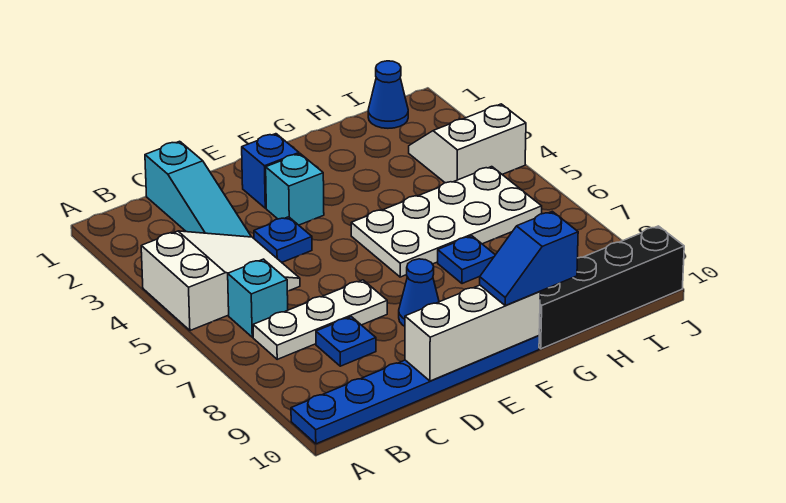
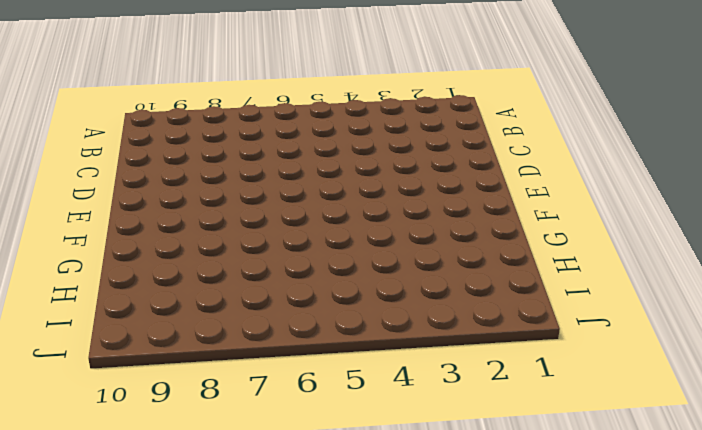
none -> white slope A4:C5 level 1 top A
none -> blue plate A10:F10 level 1
none -> cyan brick B6 level 1

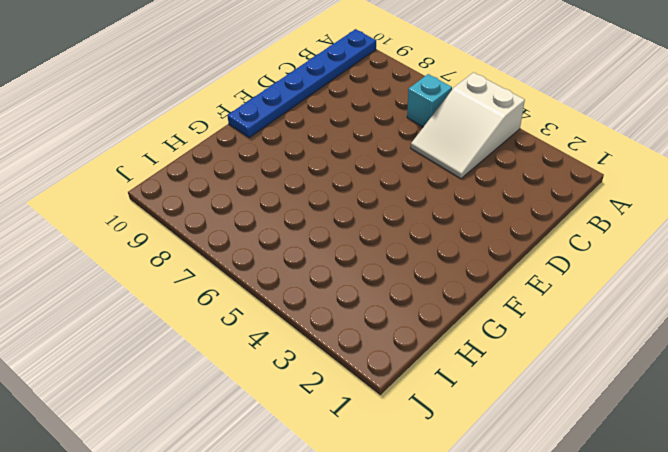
none -> white plate B7:D7 level 1
none -> cyan slope C1:C3 level 1 top 1
none -> blue plate C8 level 1

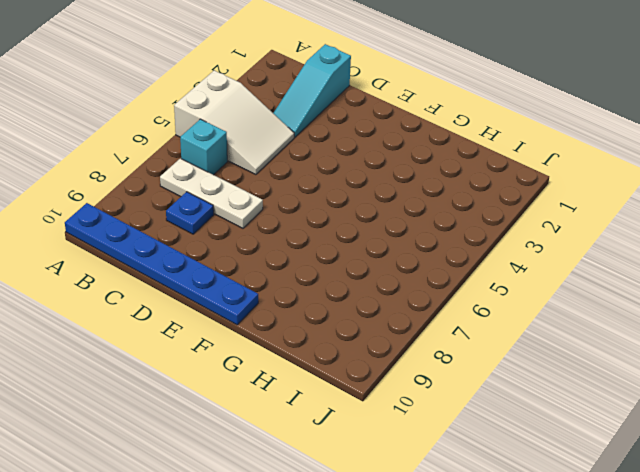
none -> blue plate D4 level 1
none -> blue brick E2 level 1
none -> cyan brick E3 level 1

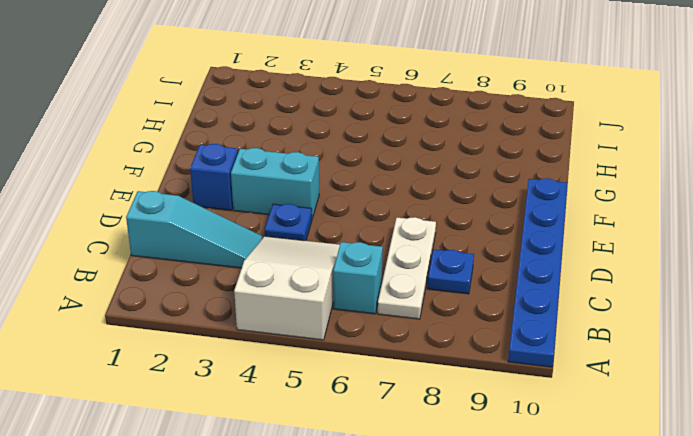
cyan brick E3:E4 level 1 -> cyan brick E3 level 1
none -> blue cone E8 level 1
none -> white plate F5:I6 level 1
none -> blue plate G7 level 1

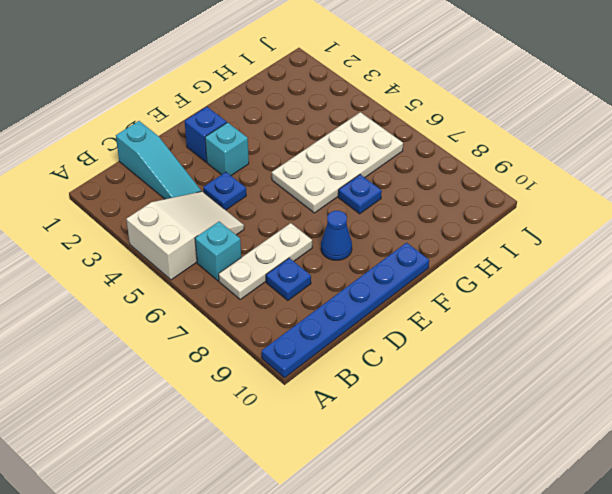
none -> black brick G10:J10 level 1
none -> blue cone I1 level 1
none -> white slope I3:J4 level 1 top 4

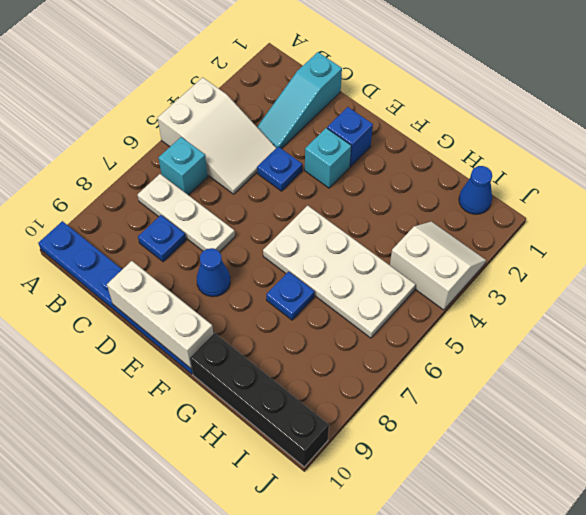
none -> blue slope F10:G10 level 3 top G

